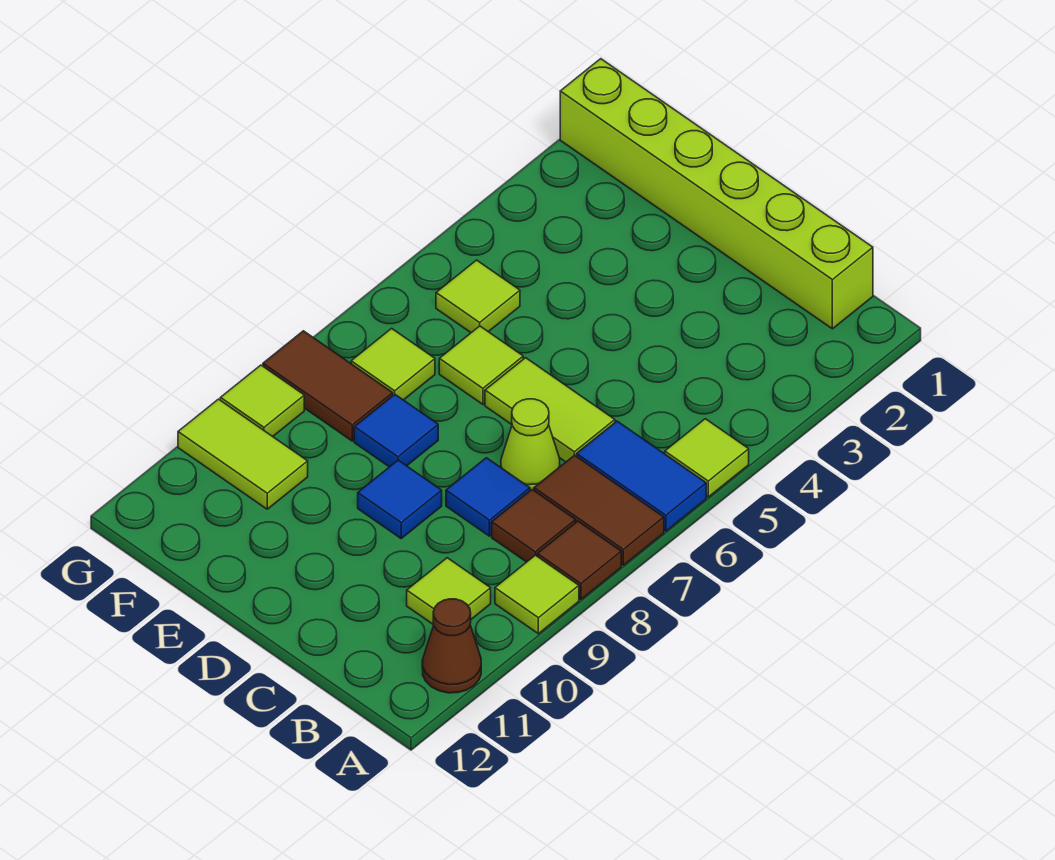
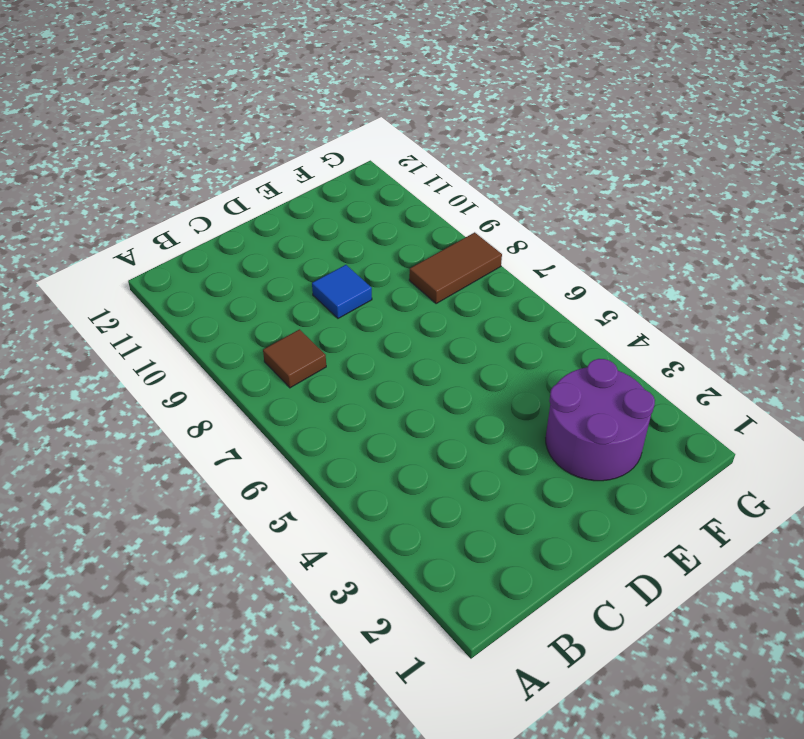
purple round brick E2:F3 level 1 -> none
none -> lime tile A5 level 1
none -> blue tile A6:B6 level 1
none -> brown tile A7:B7 level 1

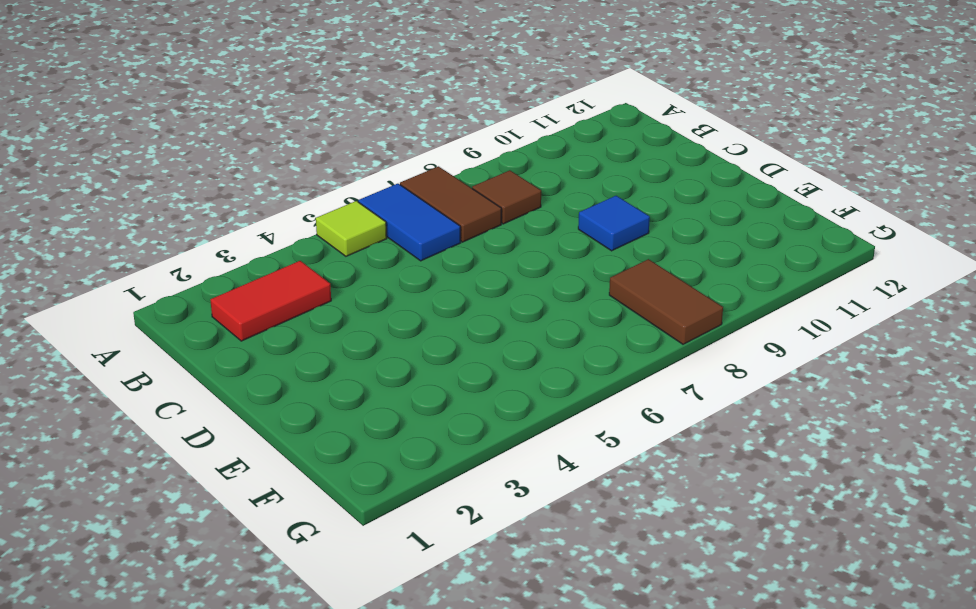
red tile B2:B3 level 1 -> none
none -> brown tile A8 level 1
none -> lime tile A9 level 1
none -> brown cone A11 level 1

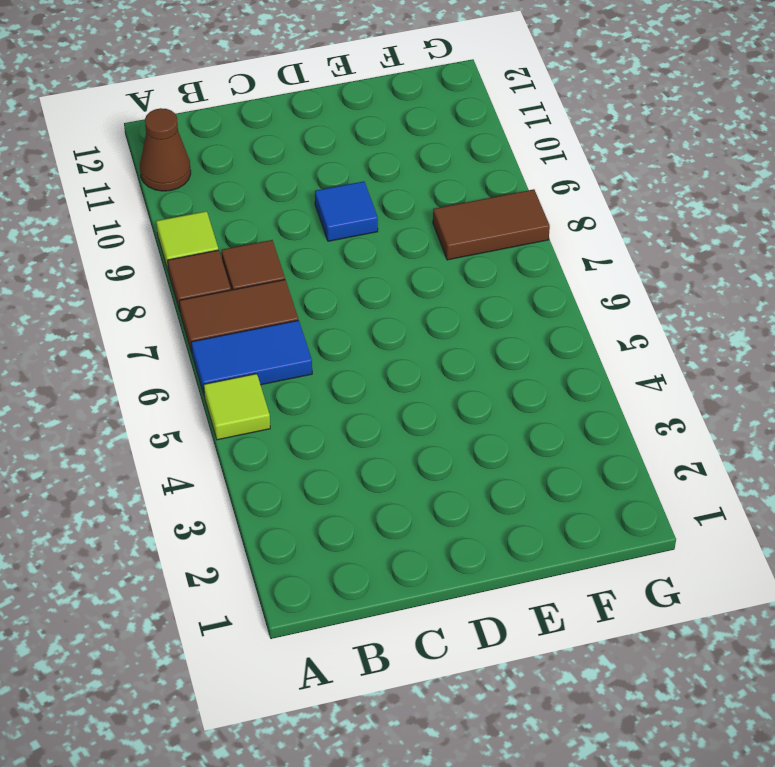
none -> lime brick B1:G1 level 1
none -> lime tile B10 level 1
none -> lime tile C6:D6 level 1

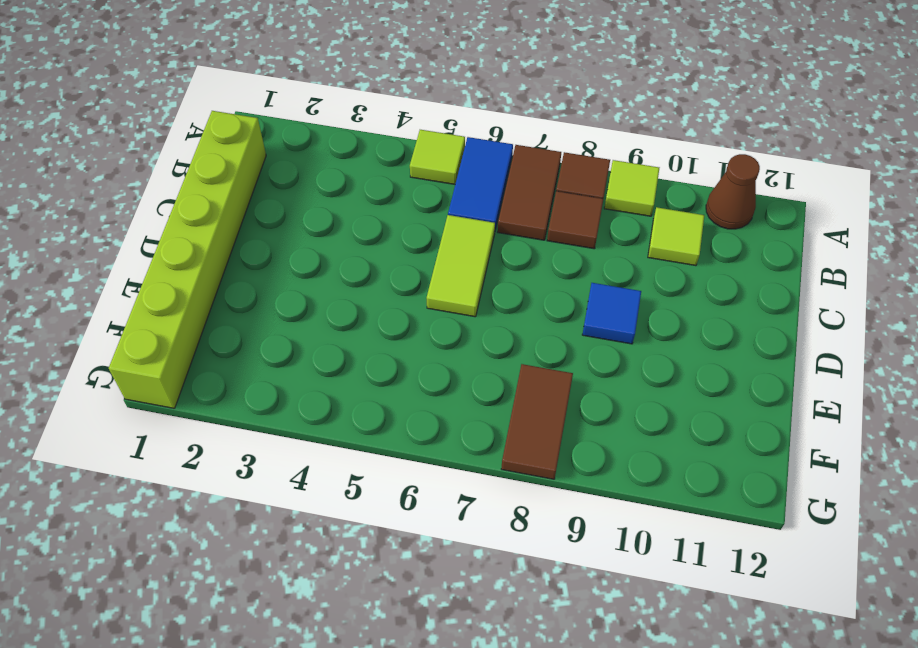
none -> lime cone C7 level 1
none -> blue tile C8 level 1
none -> lime tile E6 level 1

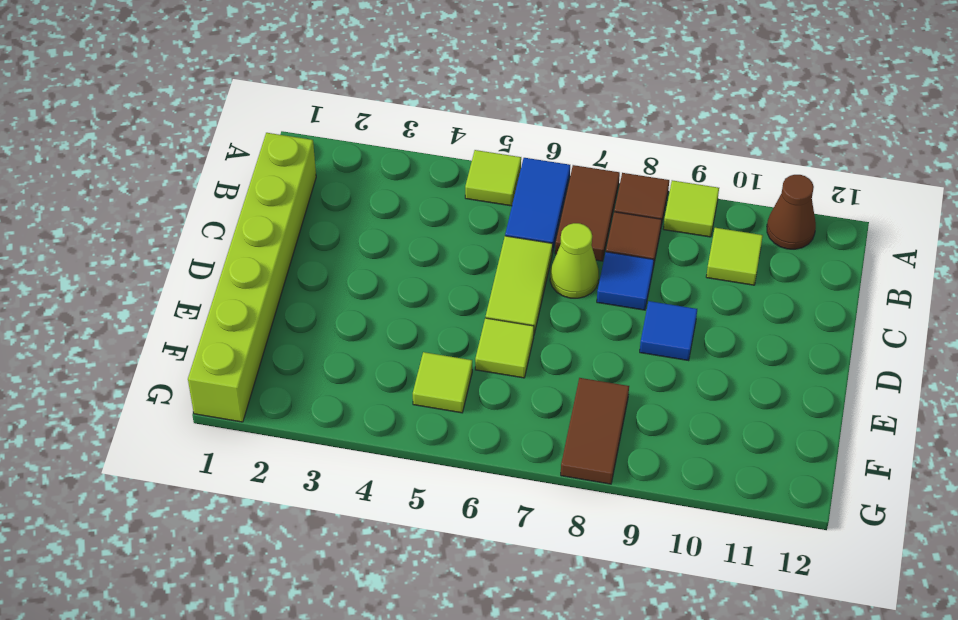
none -> blue tile E8 level 1
none -> lime tile F7 level 1
none -> lime tile F10:G10 level 1

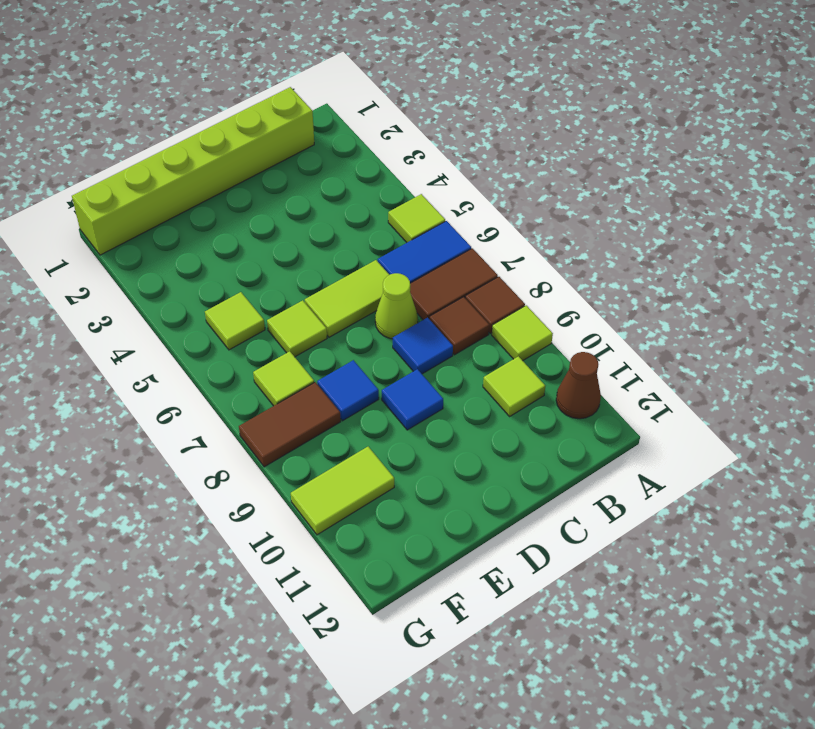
none -> lime tile G9 level 1

